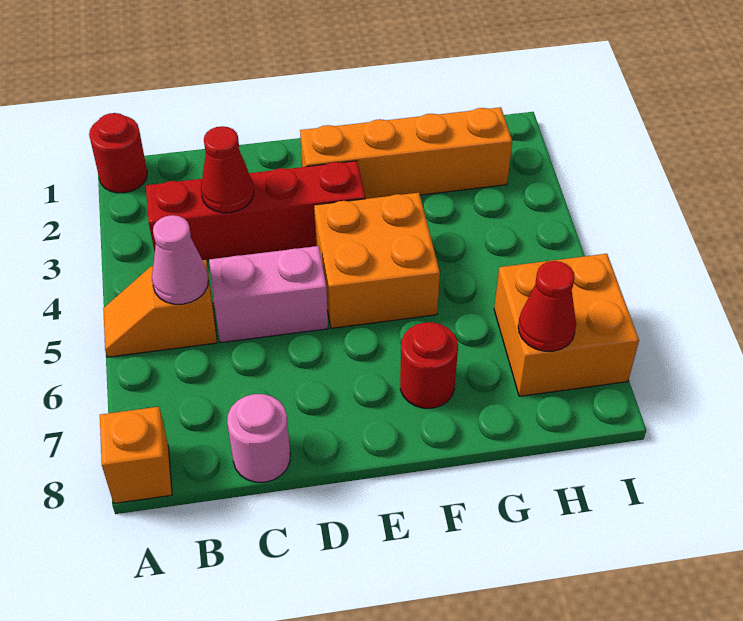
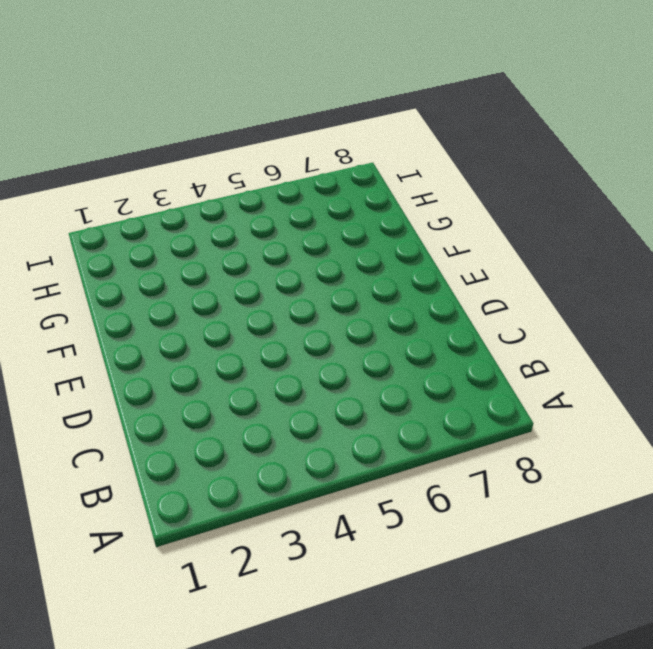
none -> red round brick A1 level 1
none -> orange slope A5:B5 level 1 top B
none -> orange brick A8 level 1

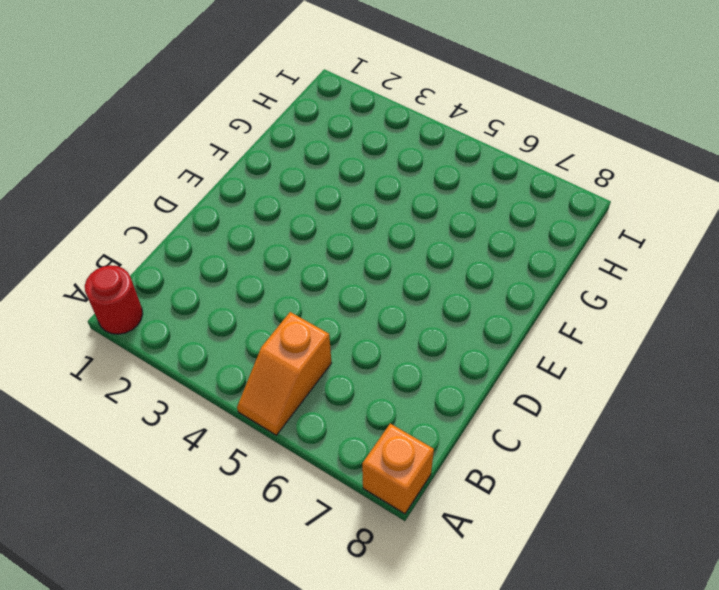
none -> red brick B3:E3 level 1
none -> pink brick C5:D5 level 1
none -> pink round brick C8 level 1

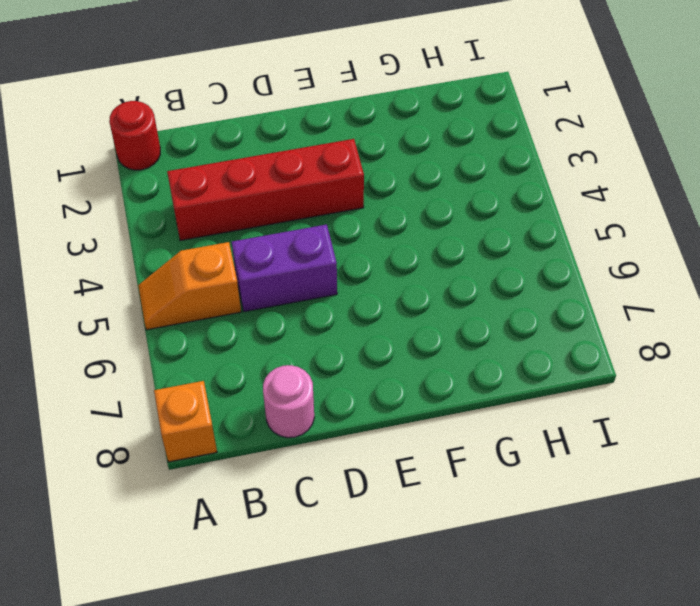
purple brick C5:D5 level 1 -> pink brick C5:D5 level 1
none -> orange brick E2:H2 level 1
none -> orange brick E4:F5 level 1
none -> red round brick F7 level 1

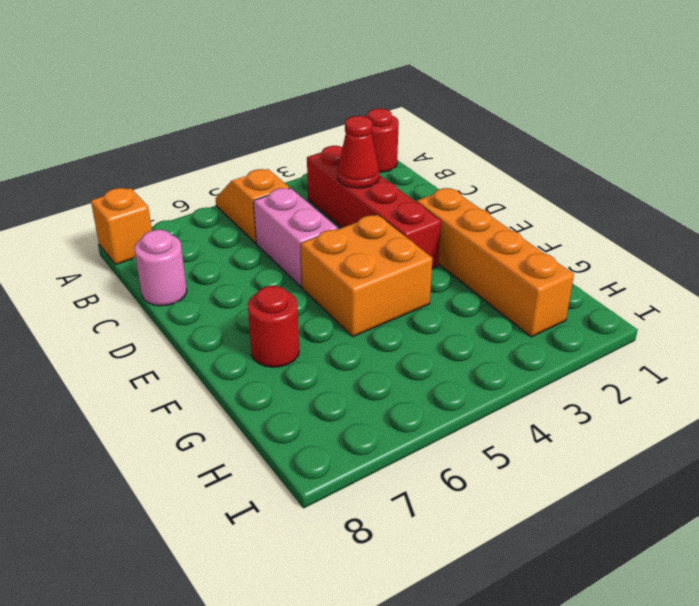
none -> orange brick H6:I7 level 1
none -> pink cone B5 level 2
none -> red cone H7 level 2

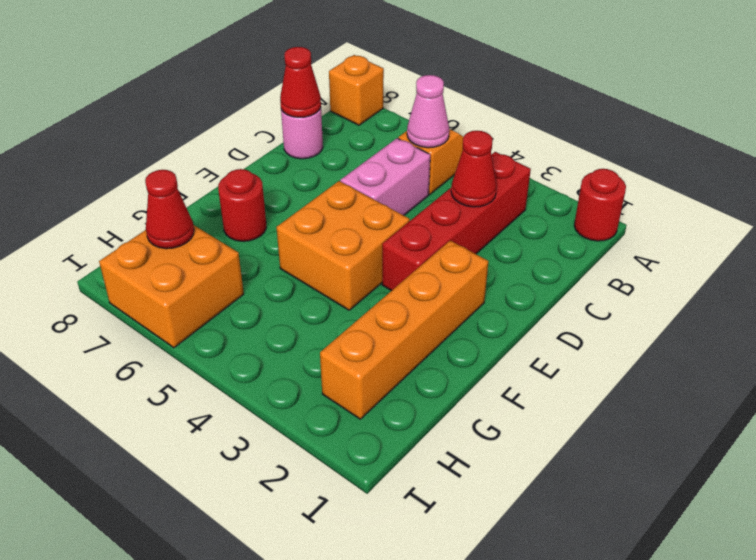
red cone C8 level 2 -> none

